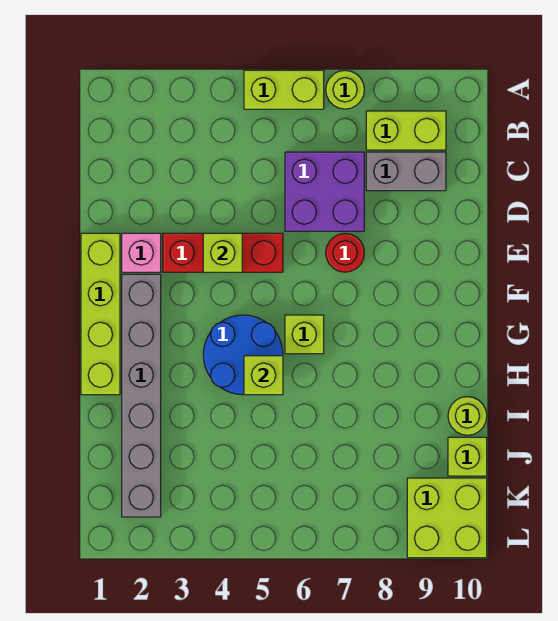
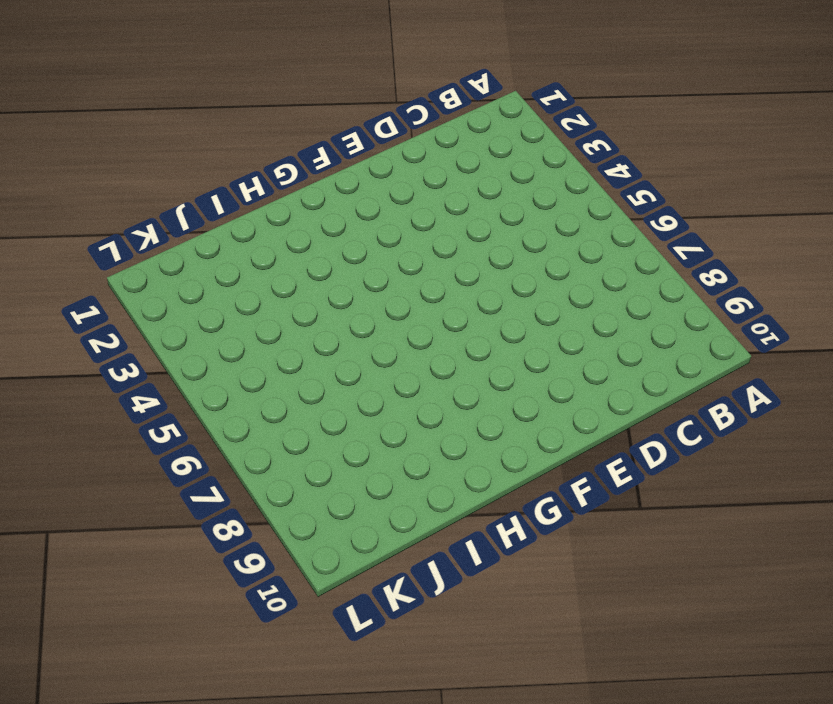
none -> lime brick A5:A6 level 1
none -> lime round brick A7 level 1
none -> lime brick B8:B9 level 1

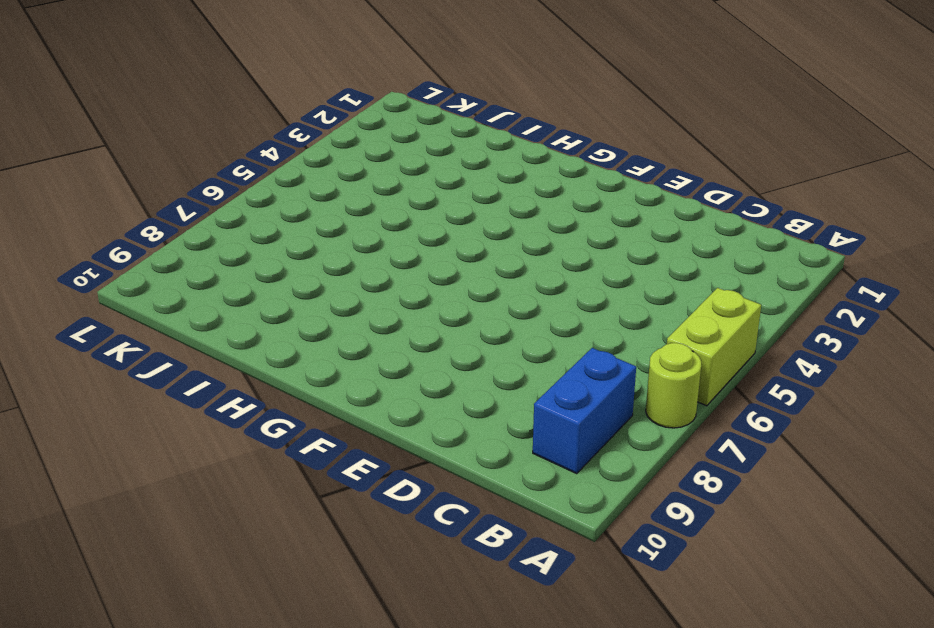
blue brick B8:B9 level 1 -> lime brick B8:B9 level 1
none -> purple brick C6:D7 level 1
none -> grey brick C8:C9 level 1
none -> lime brick E1:H1 level 1

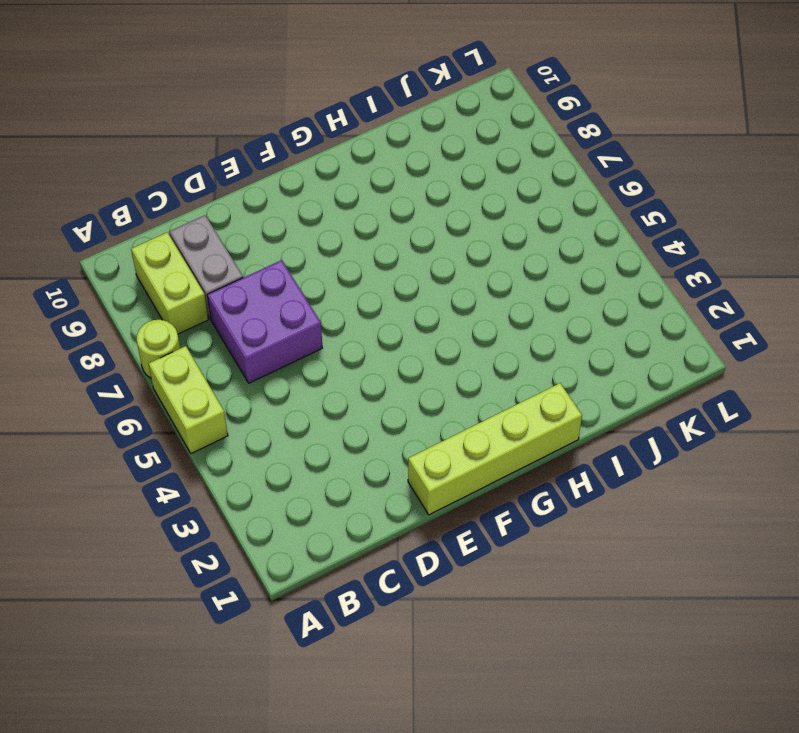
none -> pink brick E2 level 1
none -> red brick E3:E5 level 1
none -> red round brick E7 level 1

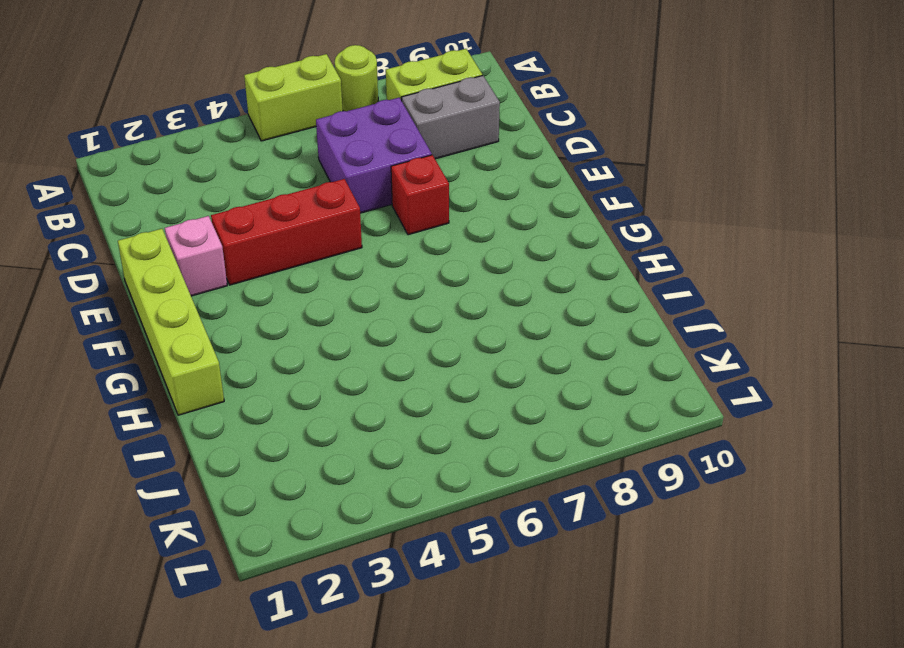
red brick E7 level 1 -> red round brick E7 level 1
none -> grey brick F2:K2 level 1
none -> blue round brick G4:H5 level 1
none -> lime brick G6 level 1

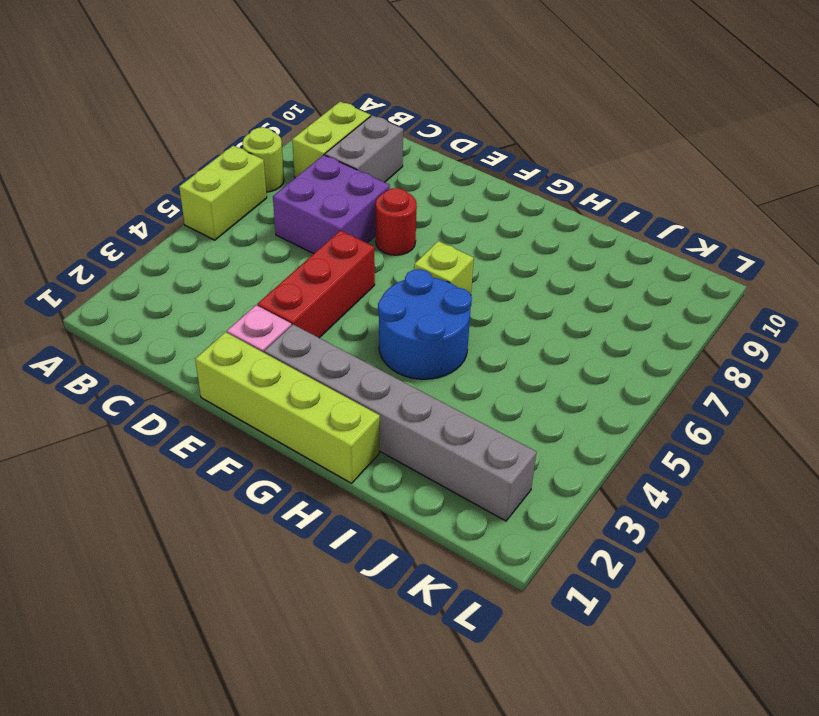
none -> lime round brick I10 level 1
none -> lime brick J10 level 1
none -> lime brick K9:L10 level 1

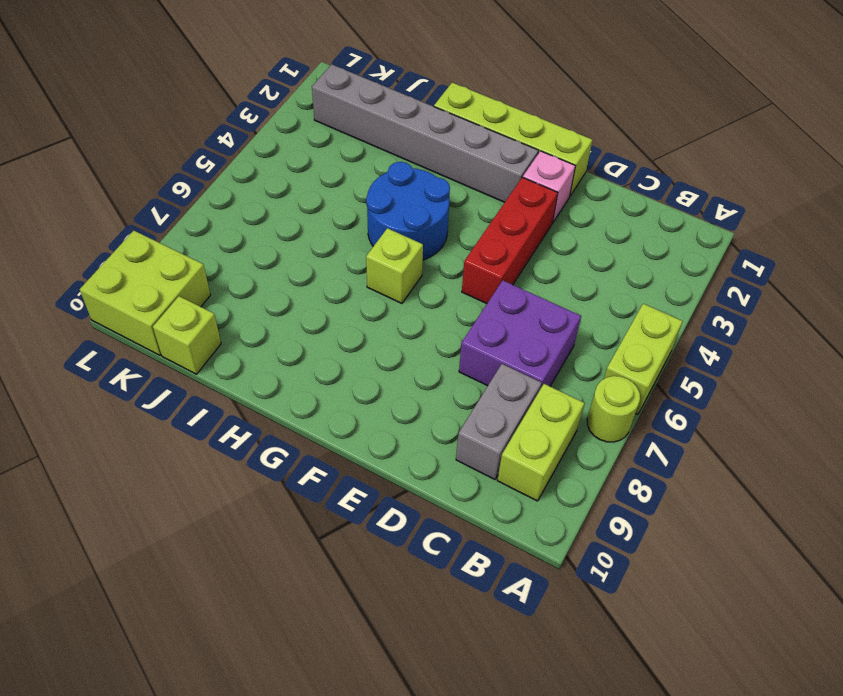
none -> red round brick E7 level 1
none -> lime round brick I10 level 1
none -> lime brick E4 level 2

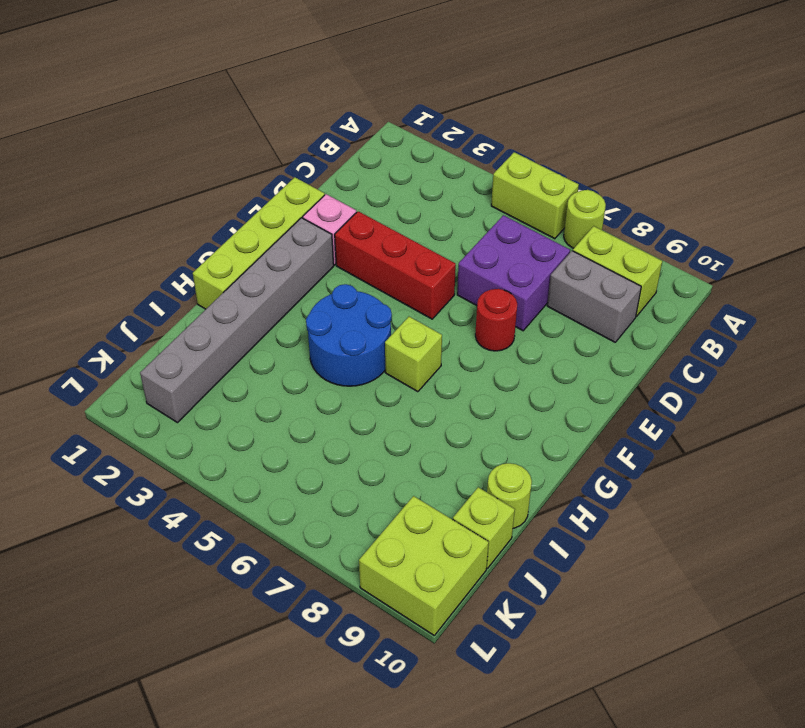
none -> lime brick E4 level 2
none -> lime brick H5 level 2

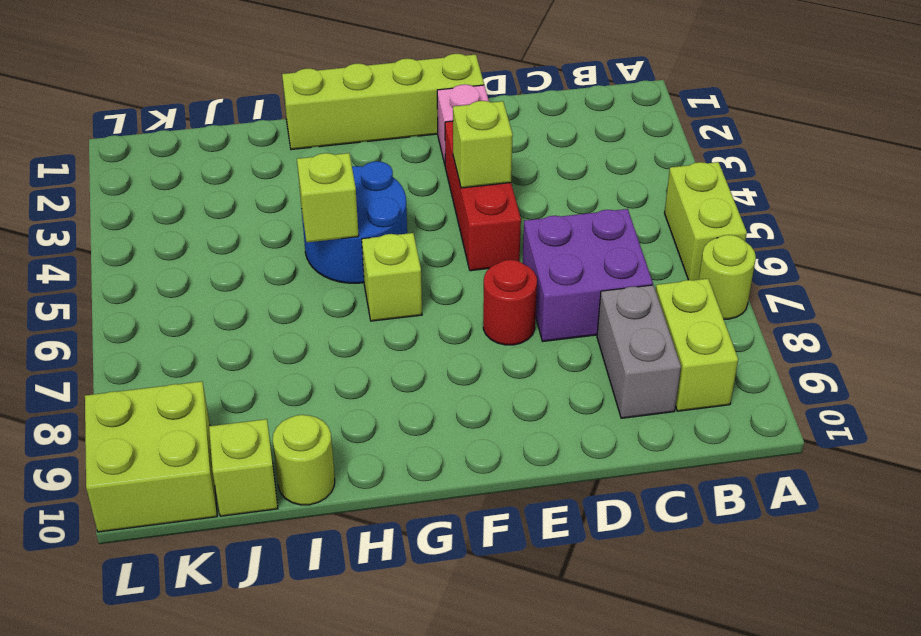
none -> grey brick F2:K2 level 1

